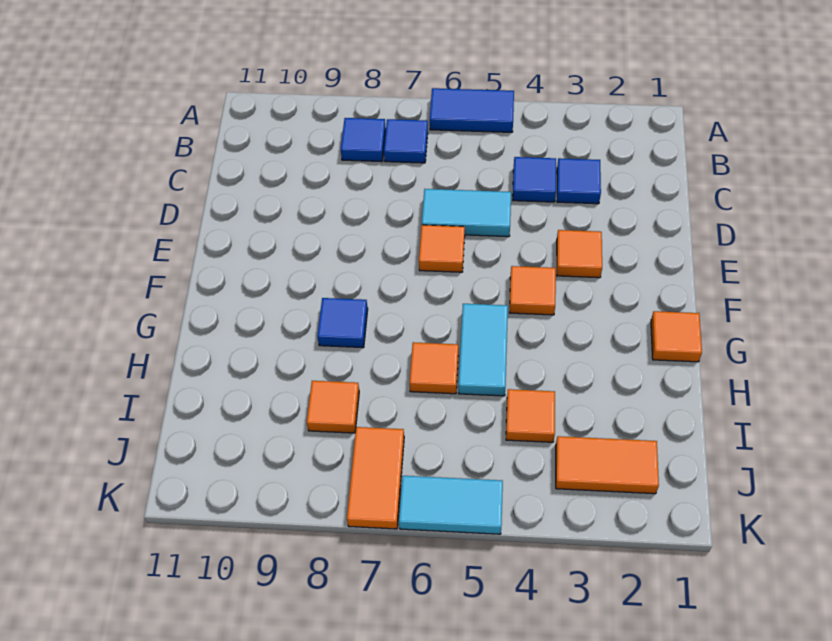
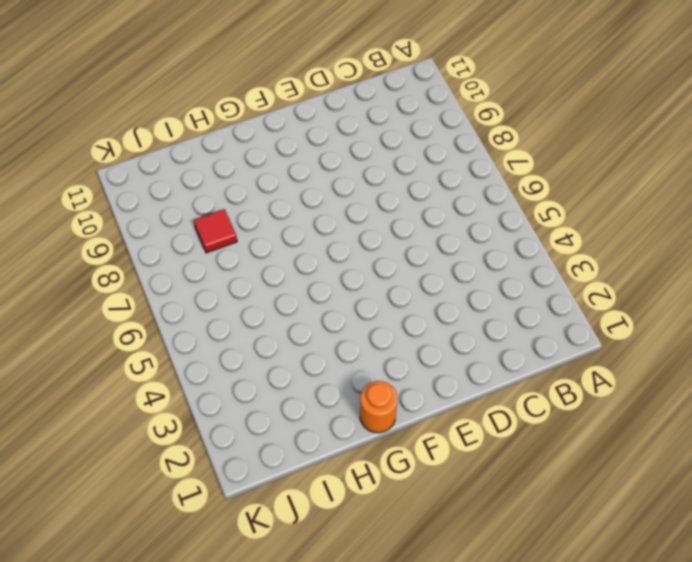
orange round brick G1 level 1 -> orange tile G1 level 1
red tile I8 level 1 -> orange tile I8 level 1
none -> blue tile A5:A6 level 1
none -> blue tile B7 level 1
none -> blue tile B8 level 1

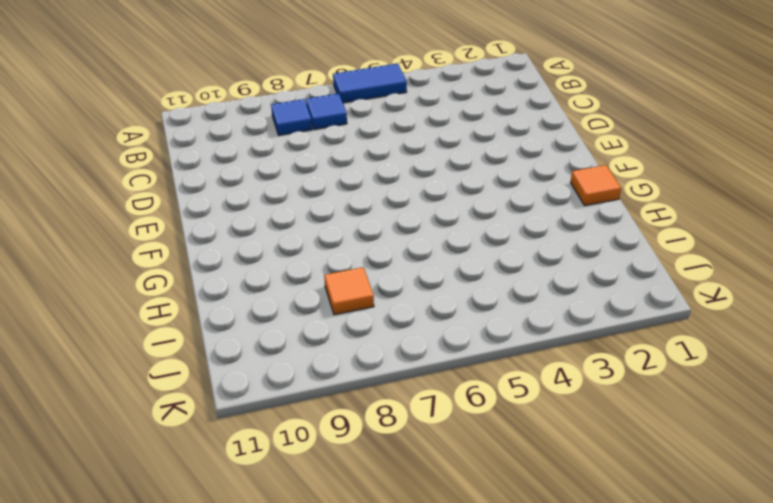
none -> blue tile C3 level 1
none -> blue tile C4 level 1
none -> cyan tile D5:D6 level 1

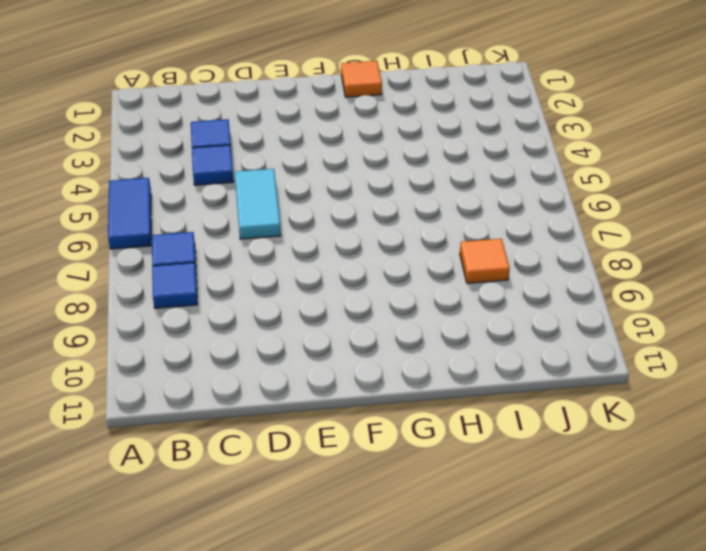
none -> orange tile E3 level 1
none -> orange tile E6 level 1
none -> orange tile F4 level 1

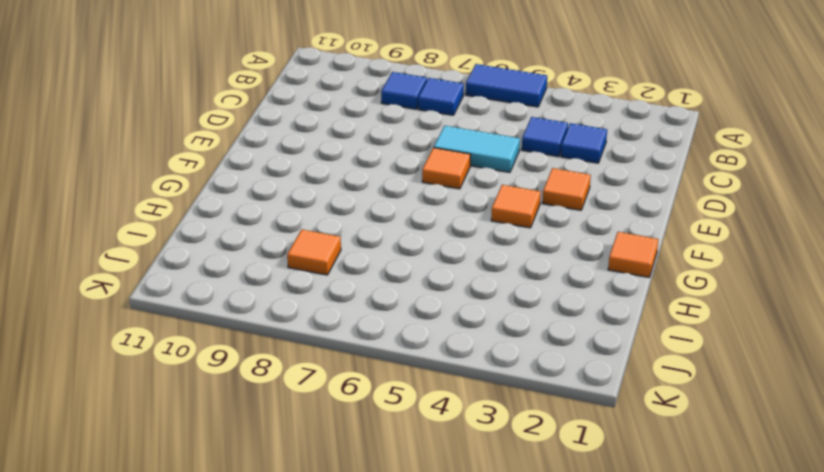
none -> cyan tile G5:H5 level 1
none -> blue tile G8 level 1
none -> orange tile H6 level 1

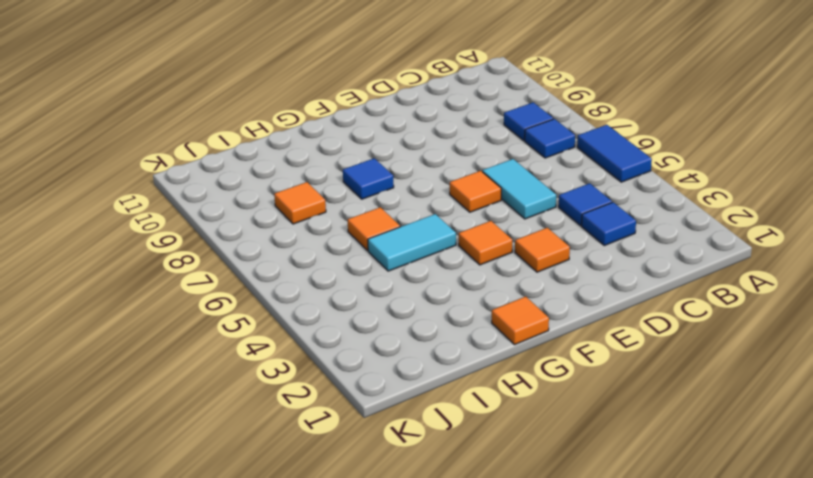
none -> orange tile I4 level 1
none -> orange tile J2:J3 level 1
none -> orange tile J7:K7 level 1

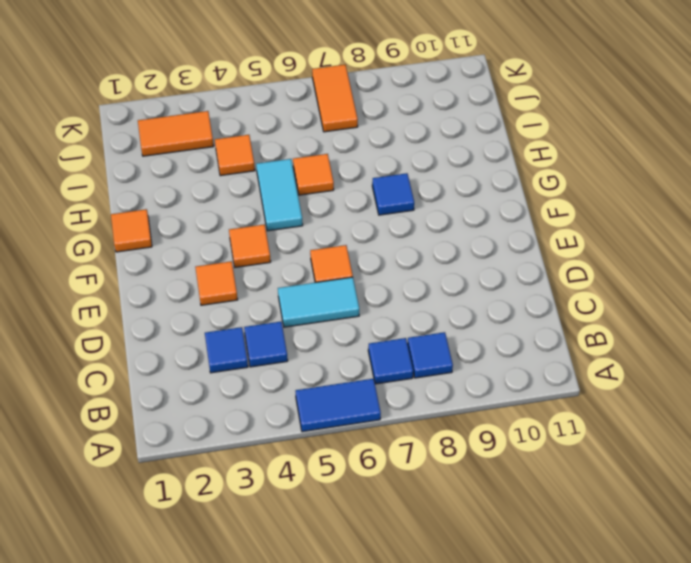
none -> orange tile I8 level 1
none -> cyan tile K5:K6 level 1

